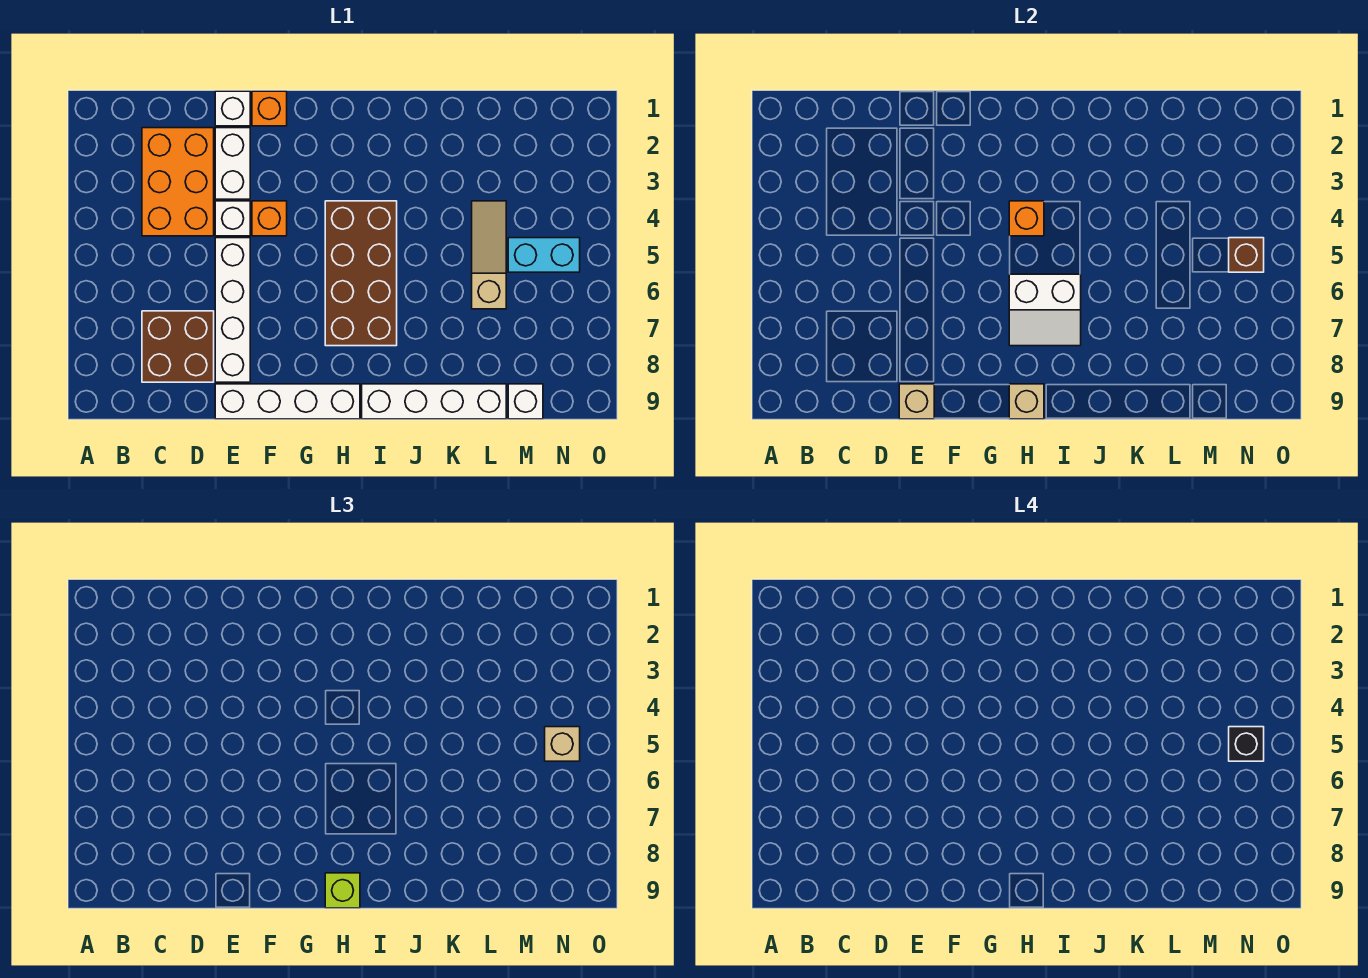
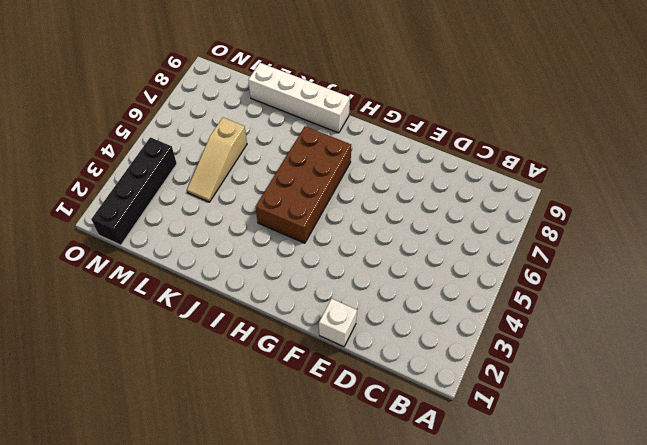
black brick N1:N4 level 1 -> none
none -> orange brick C2:D4 level 1
none -> brown brick C7:D8 level 1
none -> white brick E2:E3 level 1

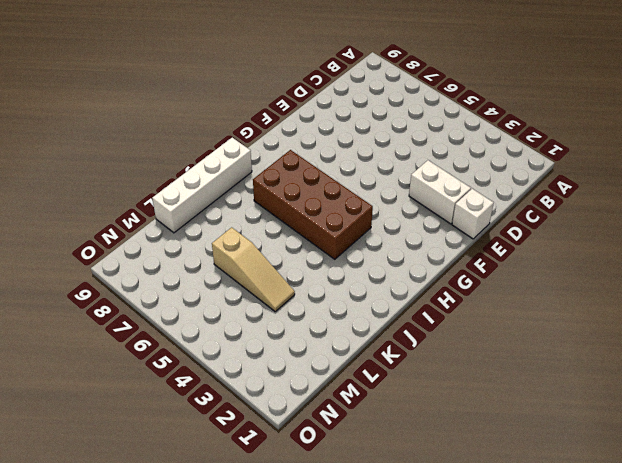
none -> orange brick C2:D4 level 1
none -> brown brick C7:D8 level 1
none -> white brick E4 level 1

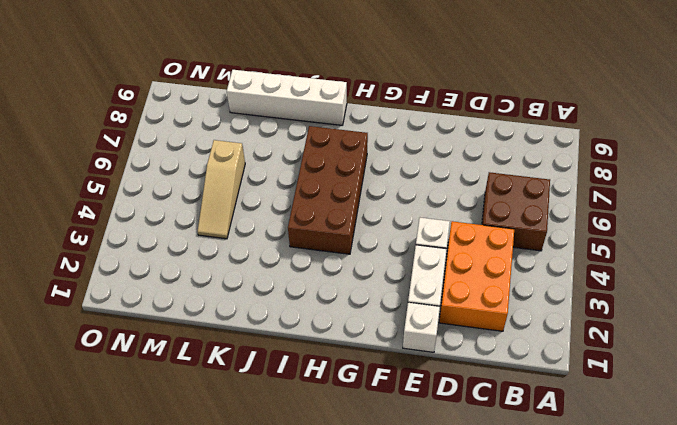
brown brick B5:C6 level 1 -> brown brick C7:D8 level 1
none -> white brick E5:E8 level 1
none -> white brick E9:H9 level 1
none -> orange brick F1 level 1

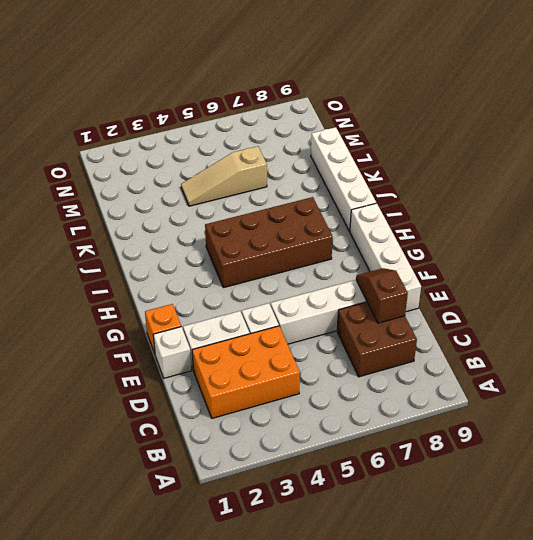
brown slope D8:E8 level 2 top D -> none
none -> orange brick F4 level 1
none -> cyan brick M5:N5 level 1
none -> white brick M9 level 1

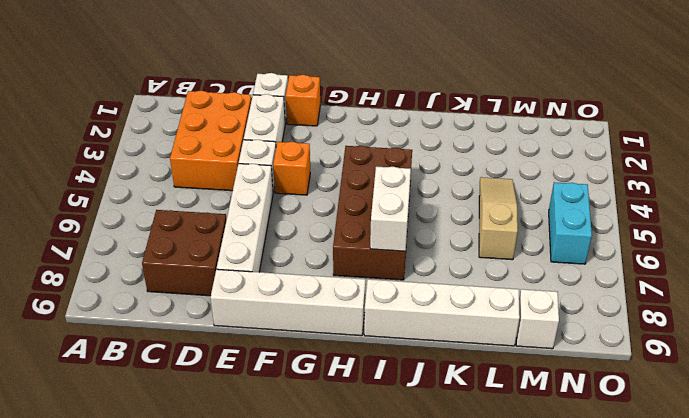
white brick I6:I7 level 2 -> white slope H6:I7 level 2 top 6
cyan brick N5:N6 level 1 -> cyan brick M5:N5 level 1
none -> tan brick E9 level 2
none -> orange brick H4 level 2
none -> tan brick H9 level 2

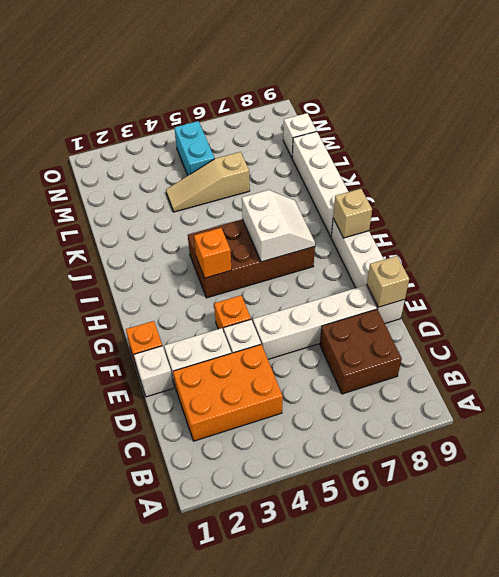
none -> brown brick N5 level 2
none -> lime brick H9 level 3
none -> tan brick N5 level 3

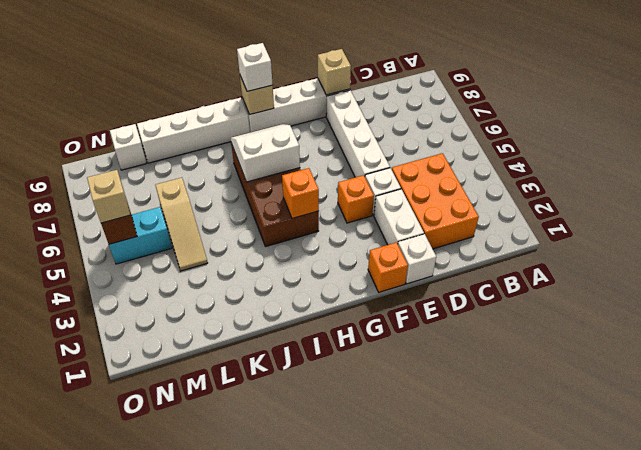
white brick H9 level 3 -> lime brick H9 level 3
none -> brown brick C7:D8 level 1
none -> black brick N5 level 4

